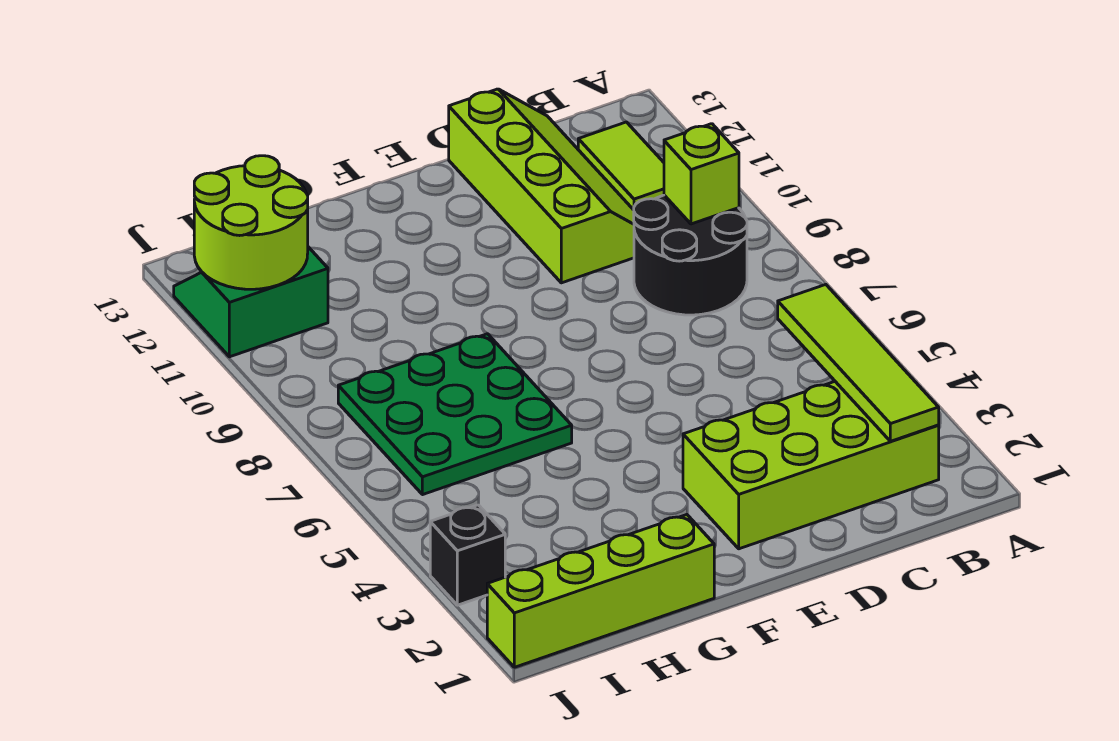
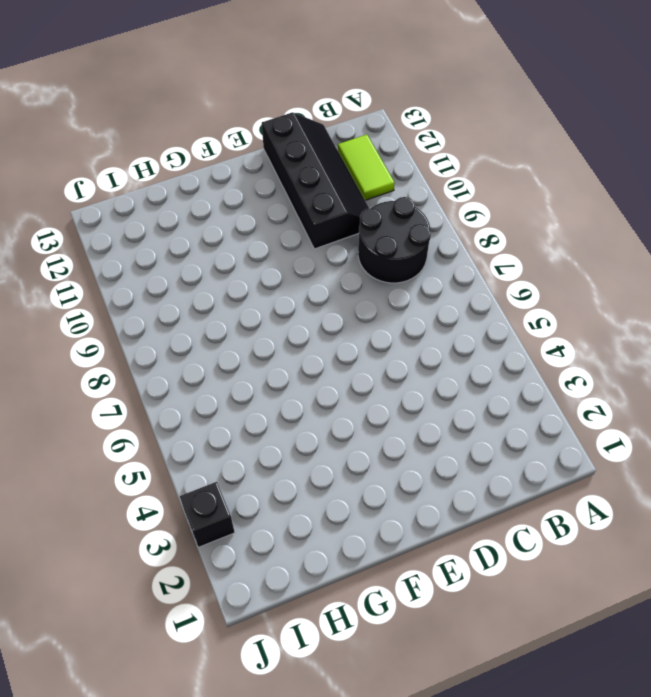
black slope C10:D13 level 1 top D -> lime slope C10:D13 level 1 top D
none -> lime brick B2:E3 level 1
none -> lime brick G1:J1 level 1

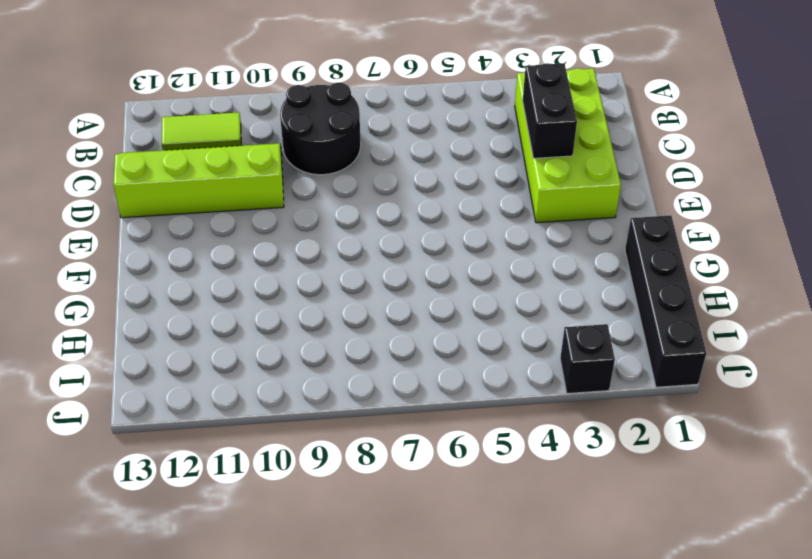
black brick C3:D3 level 2 -> none
black brick G1:J1 level 1 -> lime brick G1:J1 level 1
none -> green plate G6:I8 level 1
none -> green slope I11:J12 level 1 top 11

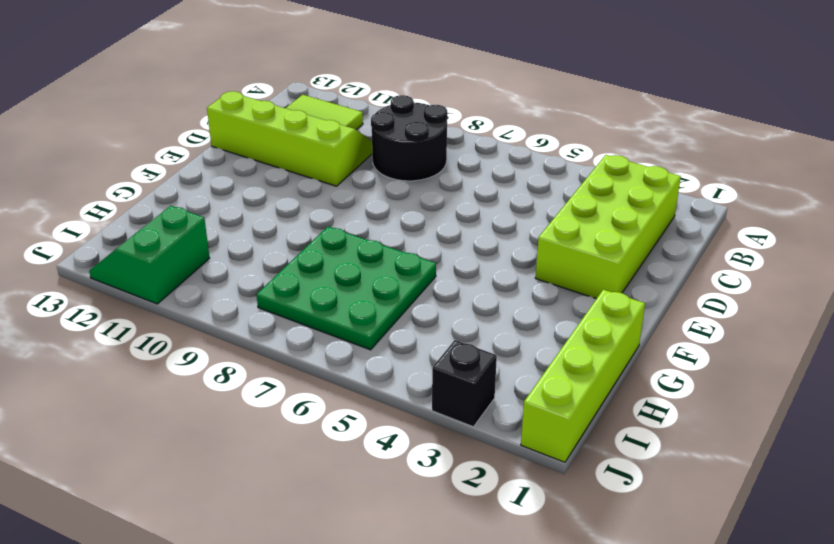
none -> lime tile B2:B5 level 2
none -> lime brick B9 level 2

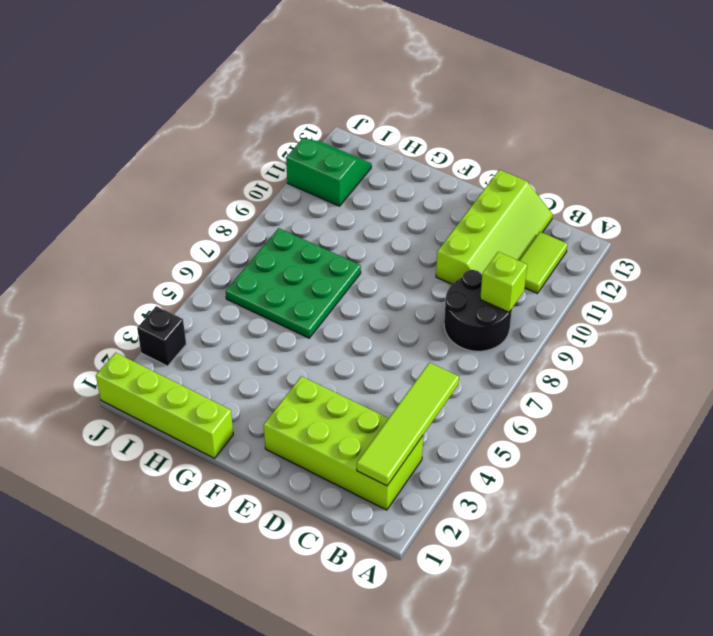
none -> lime round brick I11:J12 level 2

